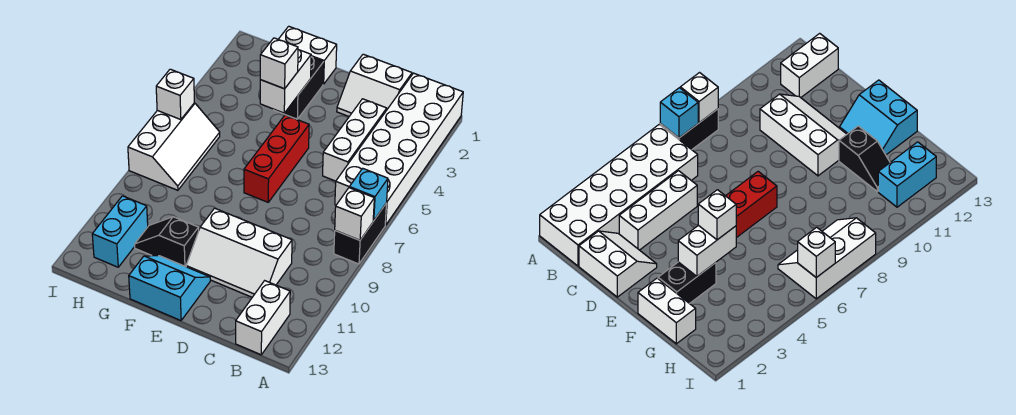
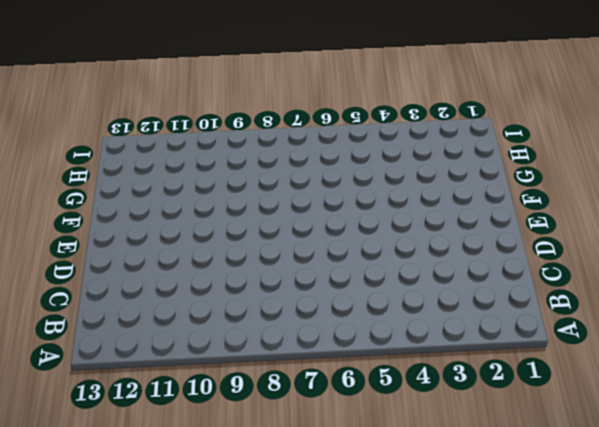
none -> white brick A1:B6 level 1
none -> black brick A7:A8 level 1
none -> white brick B12:B13 level 1

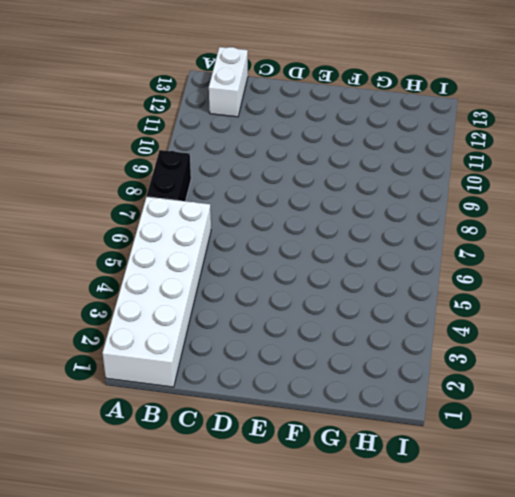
none -> white slope C1:D2 level 1 top 1
none -> white brick C3:C5 level 1
none -> white slope C10:E11 level 1 top 10

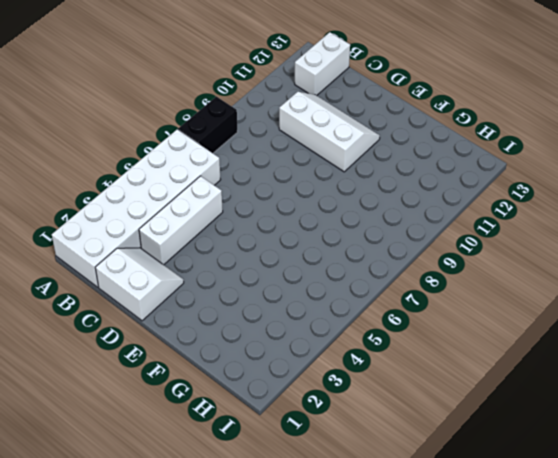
none -> red brick E5:E7 level 1
none -> cyan slope E12:F13 level 1 top 13
none -> white brick F1:G1 level 1

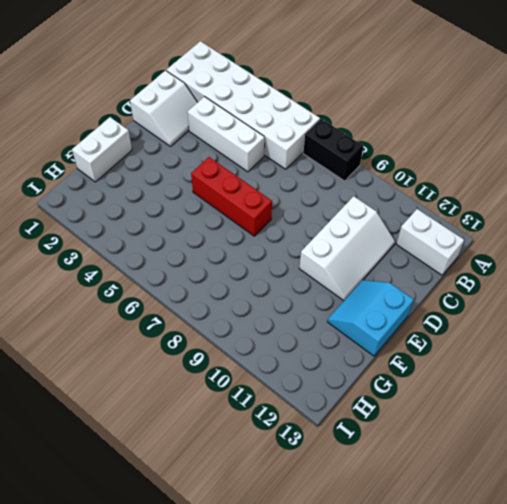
none -> black brick F2:F3 level 1
none -> black slope F11:G11 level 1 top F
none -> white slope H6:I8 level 1 top I

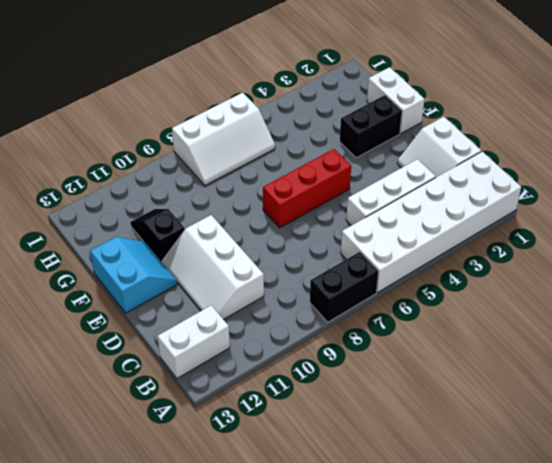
none -> cyan brick H11:H12 level 1
none -> cyan brick A7 level 2
none -> white brick A8 level 2

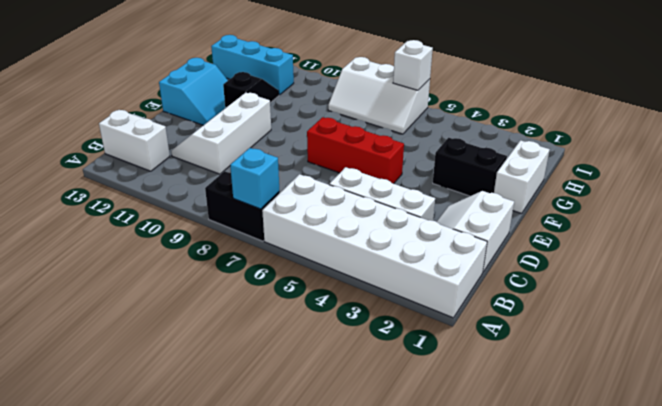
cyan brick H11:H13 level 1 -> cyan brick H11:H12 level 1
none -> white brick A8 level 2
none -> white brick F3:F4 level 2
none -> white brick F4 level 3

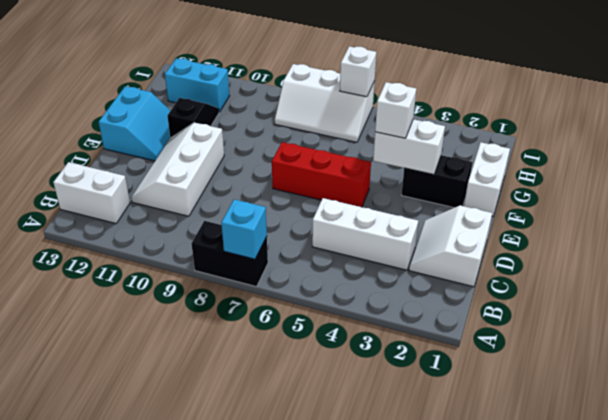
none -> white brick A1:B6 level 1
none -> white brick A8 level 2

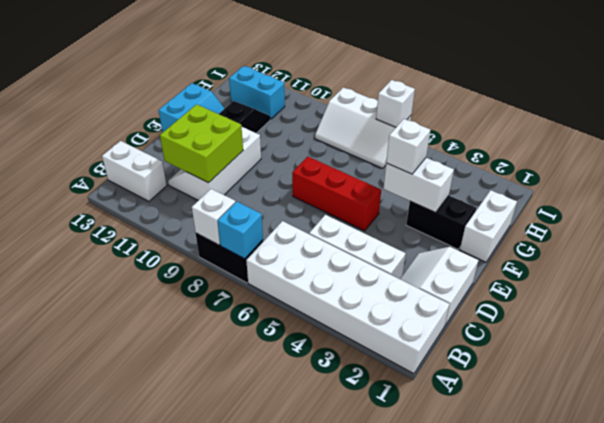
lime brick C10:D11 level 2 -> none

